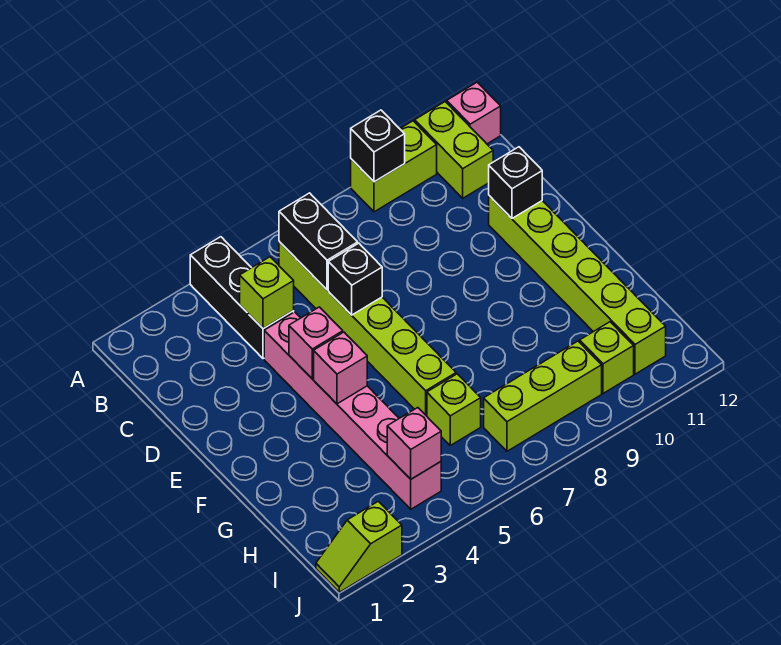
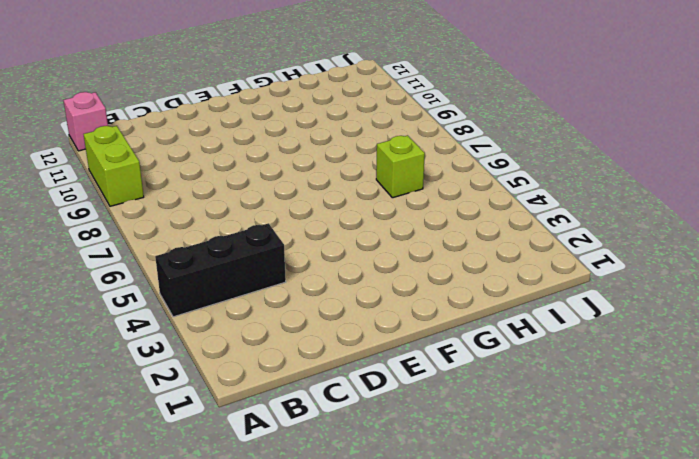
none -> lime brick A11:B11 level 1
none -> lime brick B6:G6 level 1
none -> pink brick D4:I4 level 1

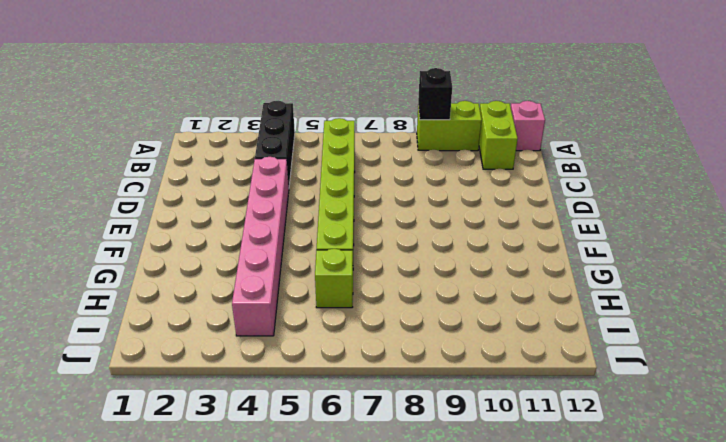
none -> lime brick D11:I11 level 1
none -> lime brick I7:I9 level 1
none -> lime brick I10 level 1

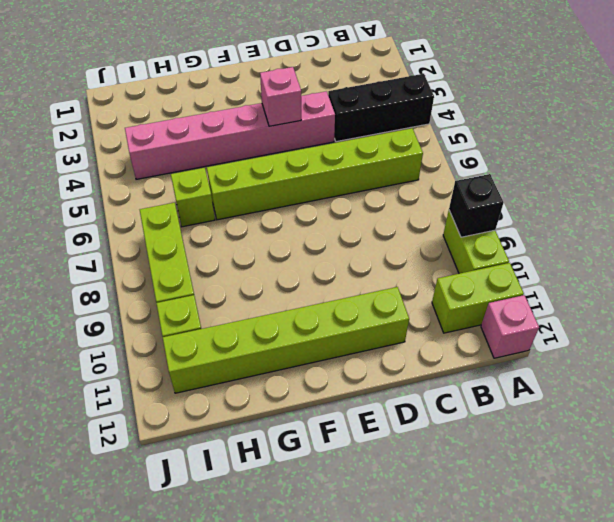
none -> lime slope J1:J2 level 1 top 2
none -> black brick B6:C6 level 2
none -> lime brick C4 level 2

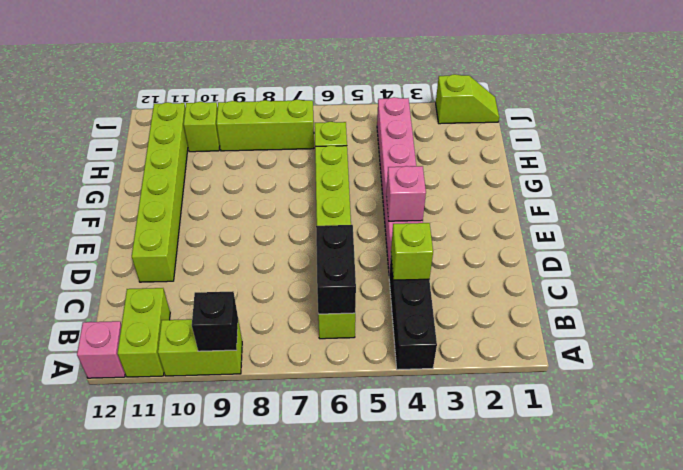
none -> black brick D6 level 2
none -> black brick D11 level 2
none -> pink brick F4 level 2

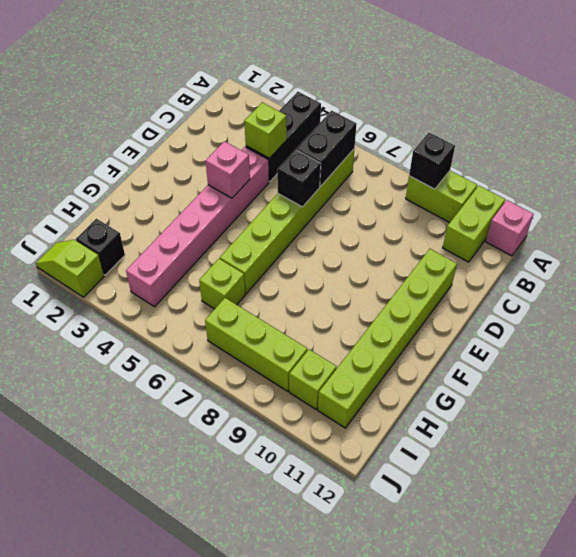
black brick I2 level 1 -> black brick D11 level 2
none -> pink brick F4 level 2
none -> pink brick I4 level 2

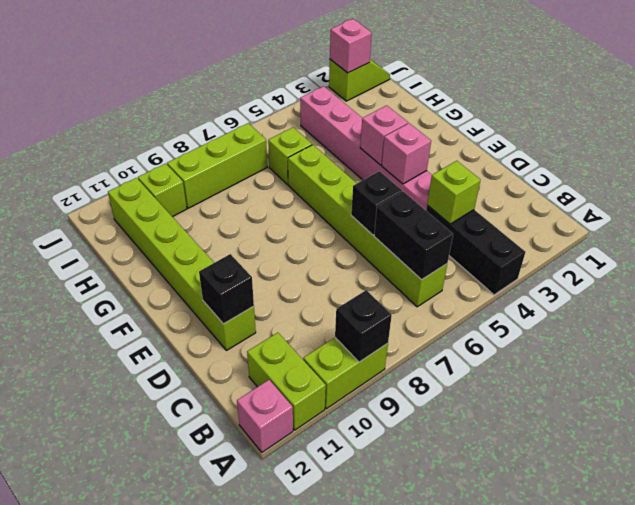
pink brick J2 level 2 -> pink brick I4 level 2

